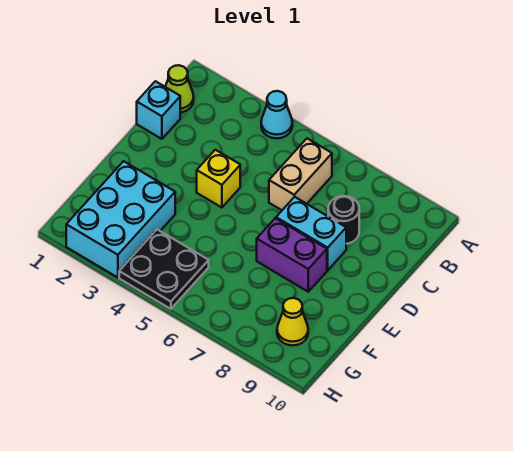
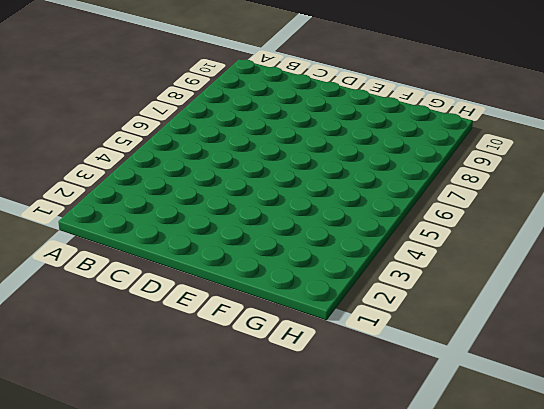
none -> cyan cone A4 level 1
none -> lime cone B1 level 1

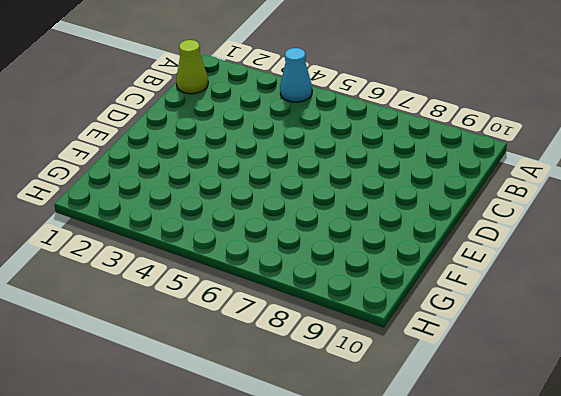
none -> tan brick B6:C6 level 1
none -> cyan brick C1 level 1

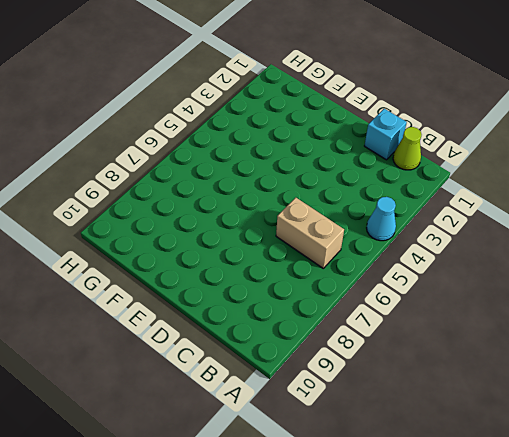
none -> black round brick C8 level 1
none -> yellow brick D4 level 1

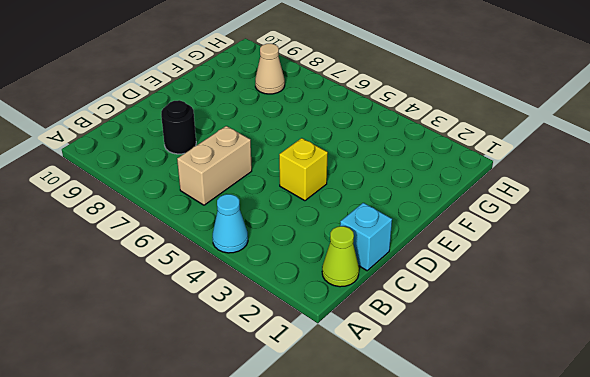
tan cone G8 level 1 -> none
none -> cyan brick D7:D8 level 1
none -> purple brick E7:E8 level 1

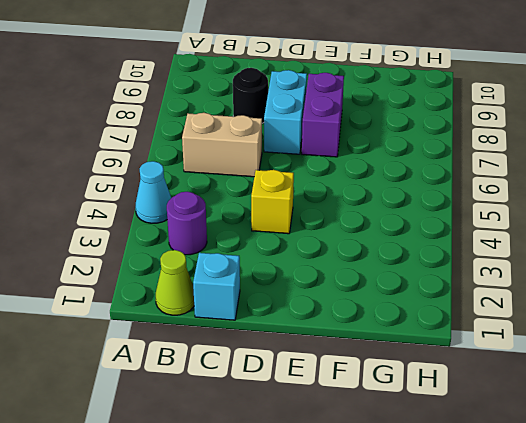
purple round brick B3 level 1 -> none
none -> cyan brick F2:H3 level 1
none -> black plate G4:H5 level 1

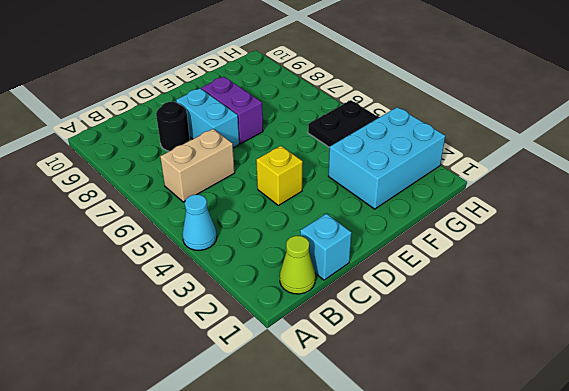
none -> yellow cone G9 level 1

